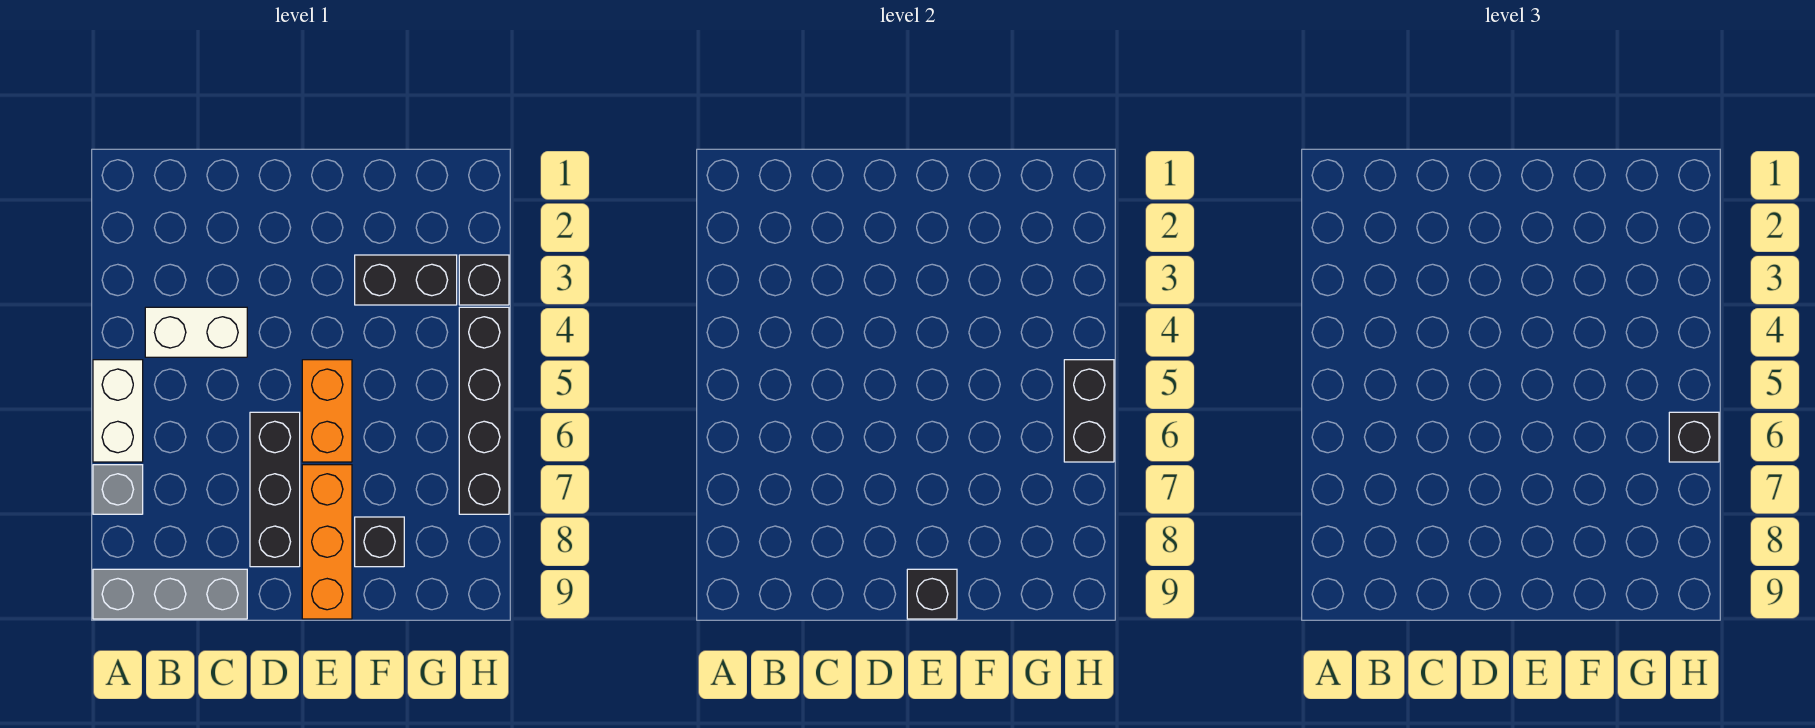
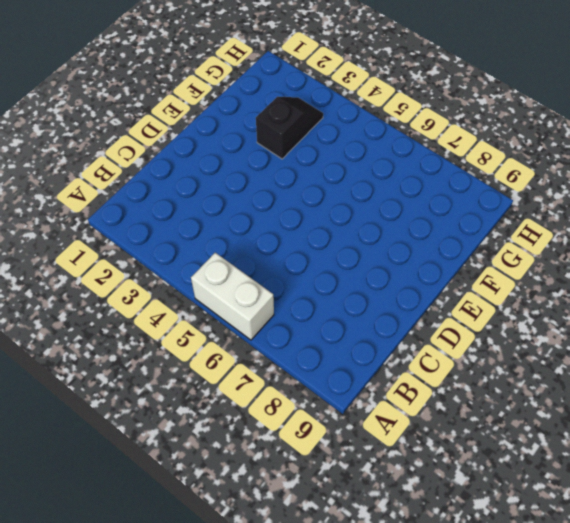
black slope F3:G3 level 1 top F -> black brick F3:G3 level 1
none -> grey brick A7 level 1
none -> grey brick A9:C9 level 1
none -> white brick B4:C4 level 1

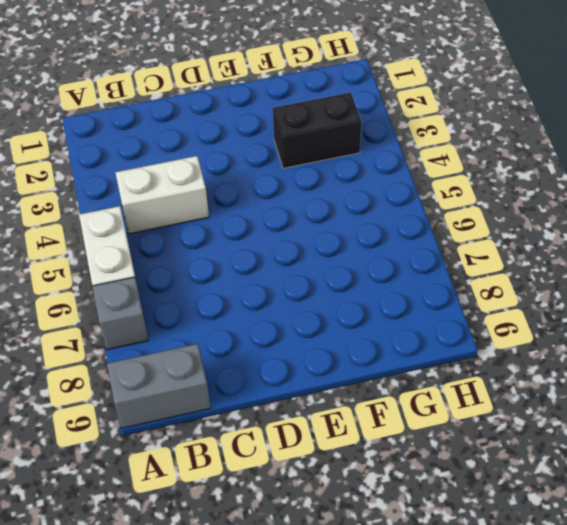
grey brick A9:B9 level 1 -> grey brick A9:C9 level 1
none -> black brick D6:D8 level 1
none -> orange brick E5:E6 level 1
none -> orange brick E7:E9 level 1

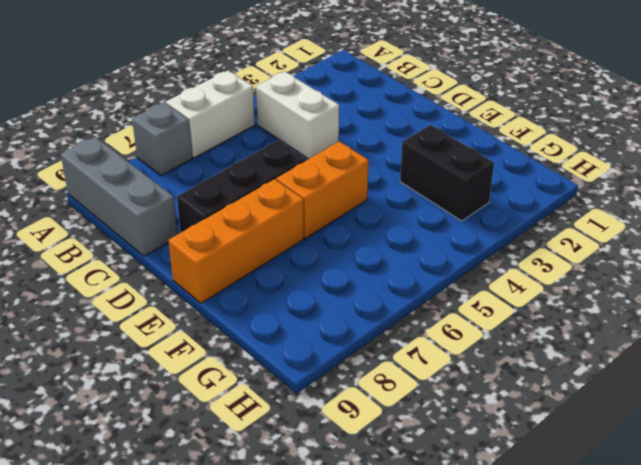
none -> black brick F8 level 1
none -> black brick H3 level 1
none -> black brick H4:H7 level 1

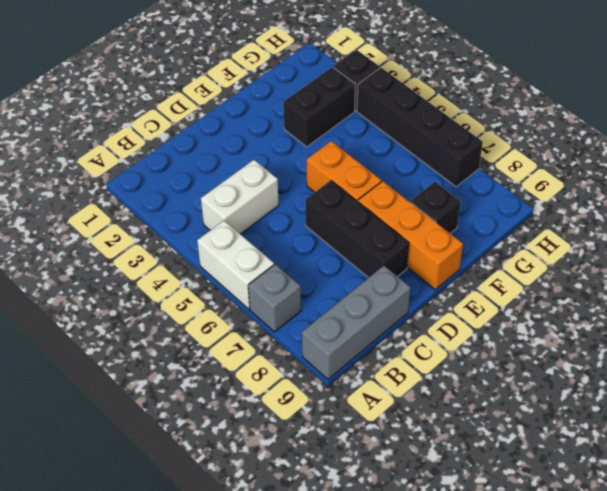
none -> black brick E9 level 2
none -> black brick H5:H6 level 2
none -> black brick H6 level 3

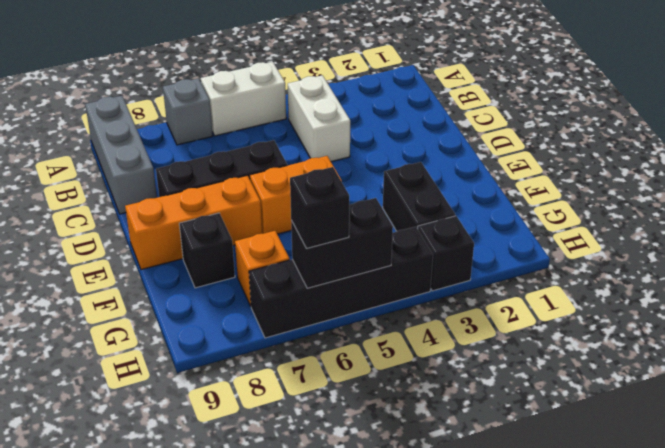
orange brick G7 level 1 -> none
none -> black brick E9 level 2

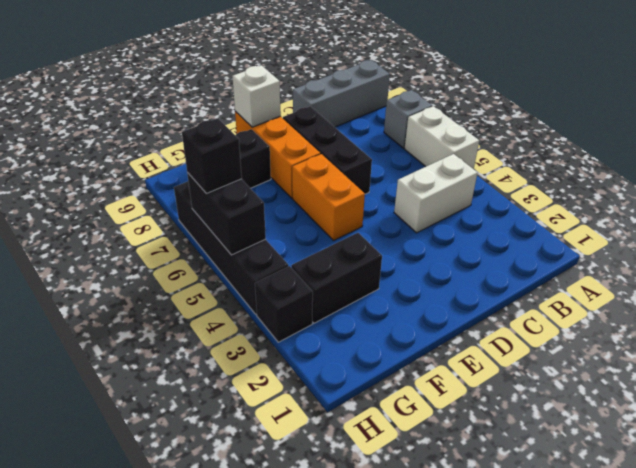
white brick E9 level 2 -> black brick E9 level 2

